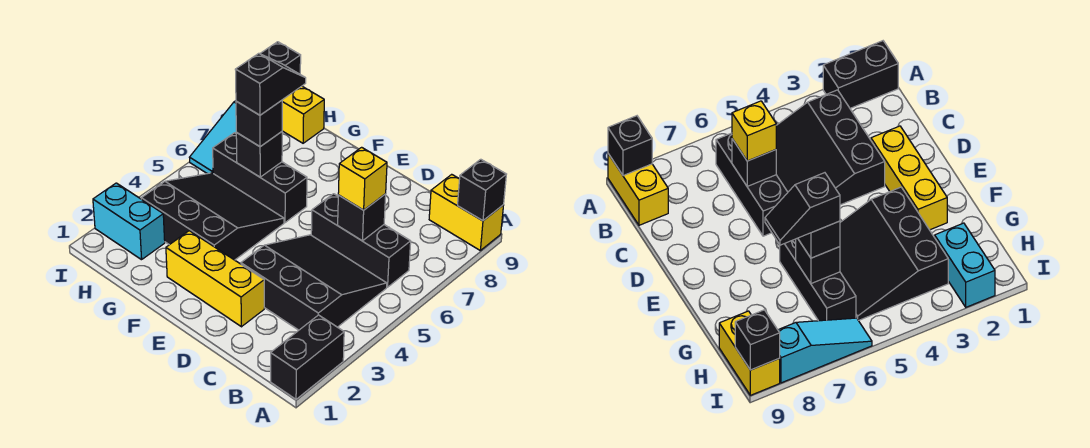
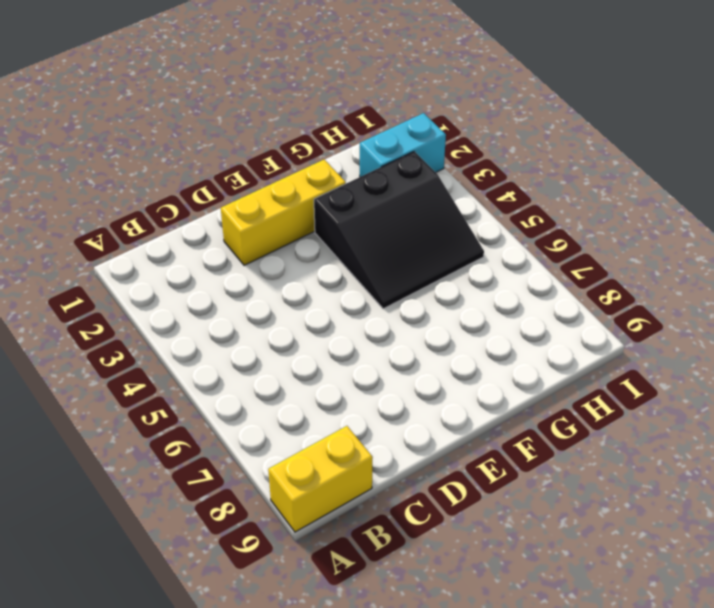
none -> black brick A1:A2 level 1
none -> black slope B3:D5 level 1 top 3
none -> black brick B6:D6 level 1

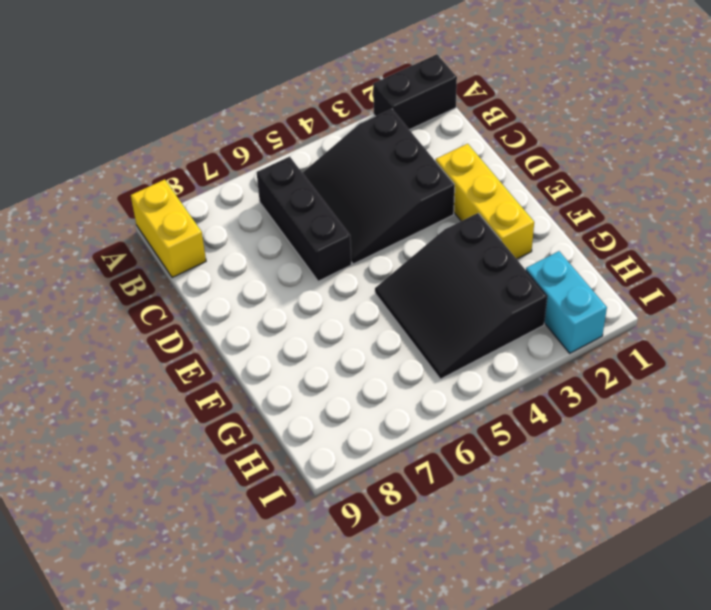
none -> black brick F6:H6 level 1
none -> yellow brick H9:I9 level 1
none -> cyan slope I6:I8 level 1 top 8

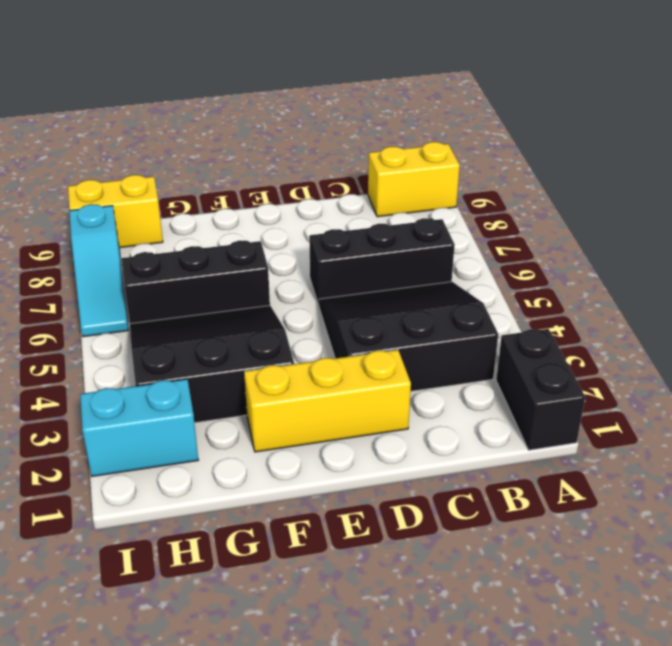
none -> black brick A9 level 2
none -> black brick C6 level 2
none -> black brick G6 level 2

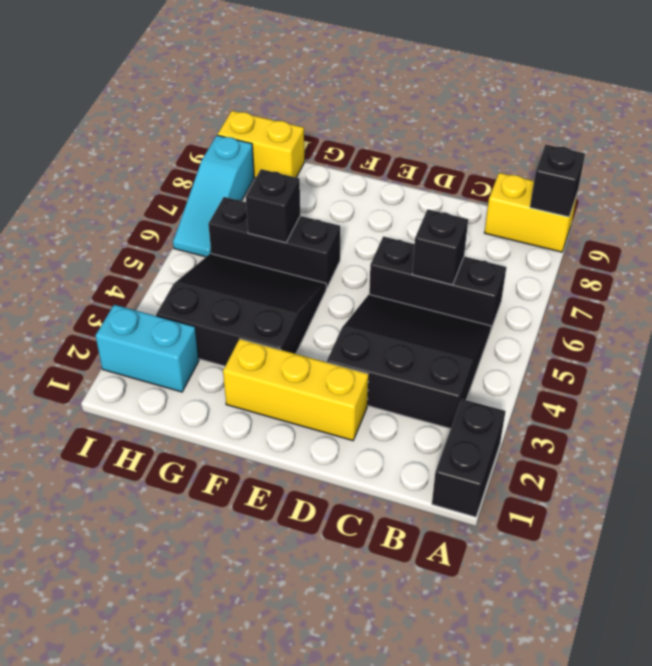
none -> black brick I9 level 2
none -> yellow brick C6 level 3
none -> black brick G6 level 3

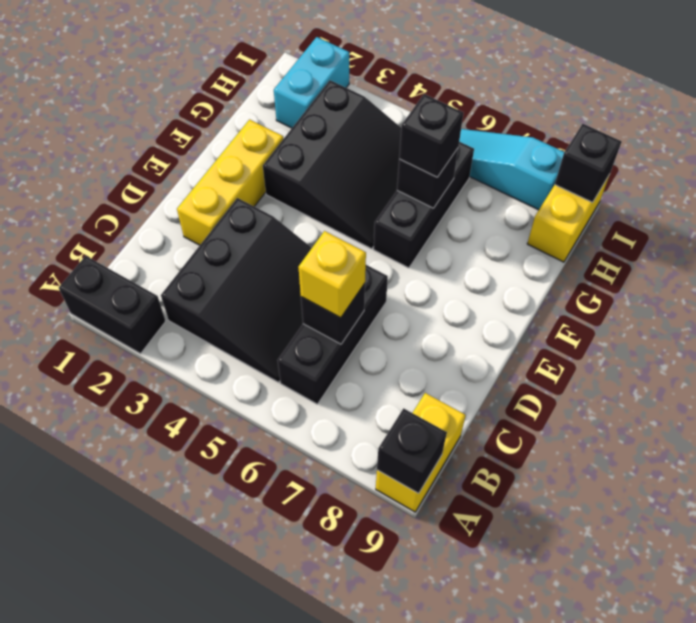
none -> black slope G6:G7 level 4 top 6

